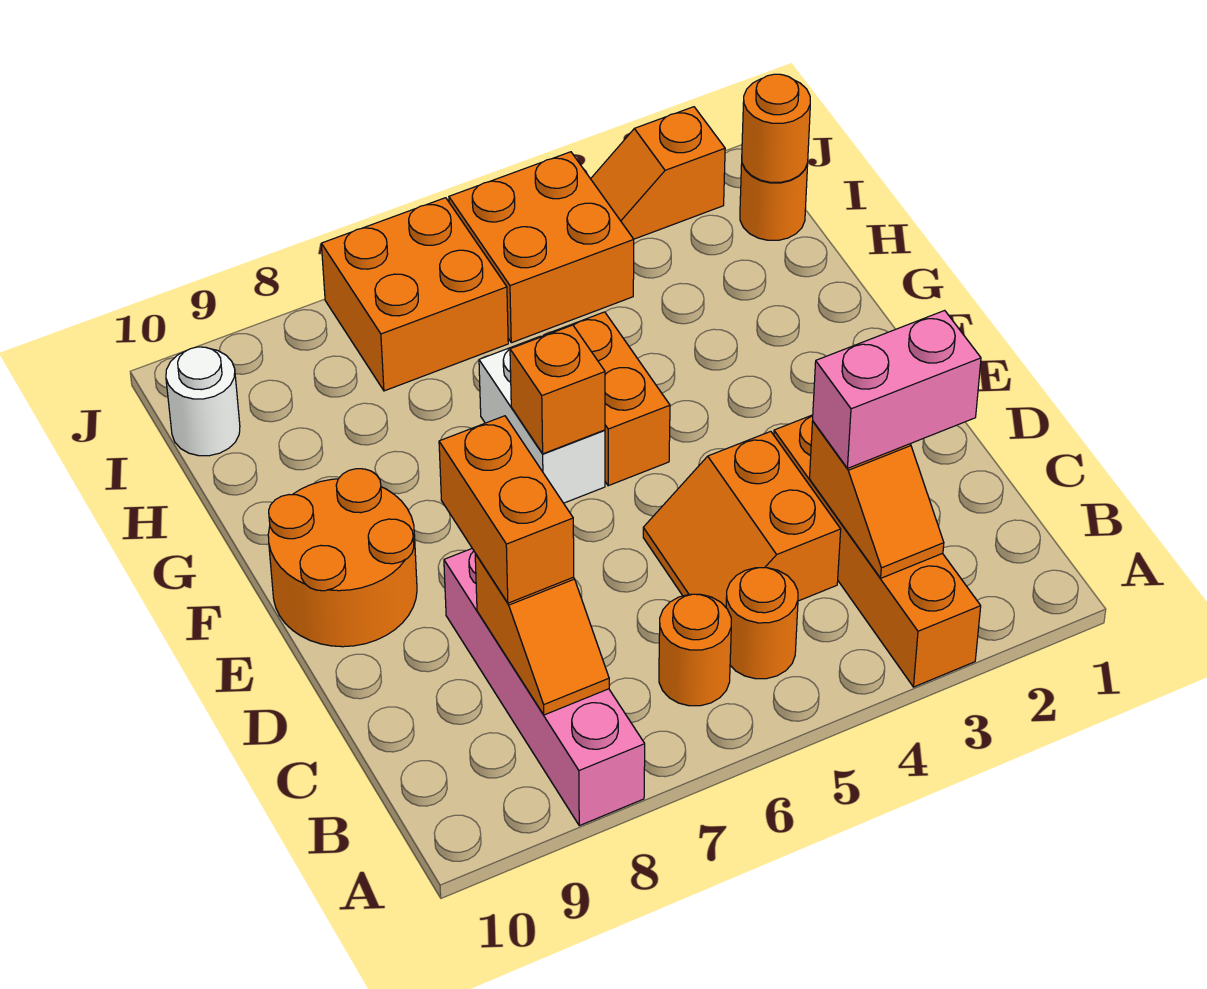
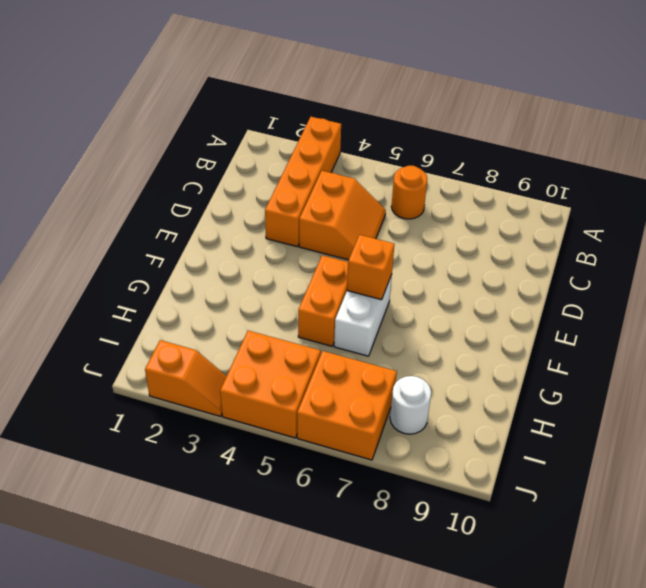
white round brick I8 level 1 -> white round brick I10 level 1
none -> pink brick A8:D8 level 1
none -> orange round brick B5 level 1
none -> orange round brick E9:F10 level 1

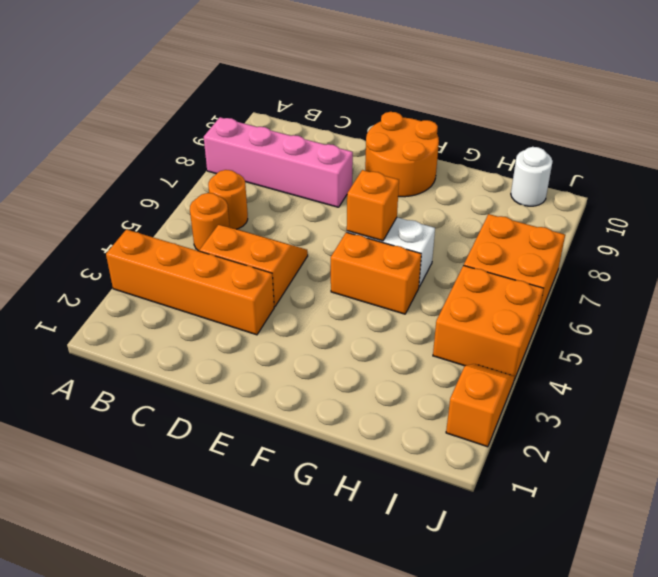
none -> orange round brick I1 level 1
none -> orange slope B3:C3 level 2 top C
none -> orange slope B8:C8 level 2 top C

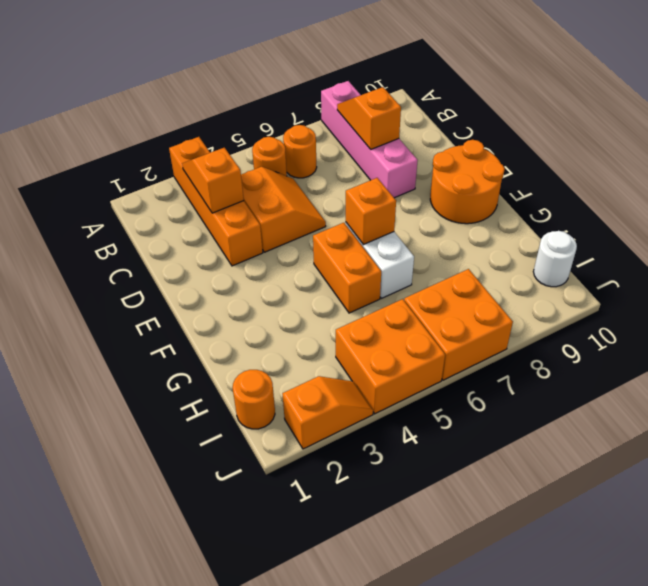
none -> orange round brick I1 level 2
none -> pink brick C2:C3 level 3
none -> orange brick C8:D8 level 3

